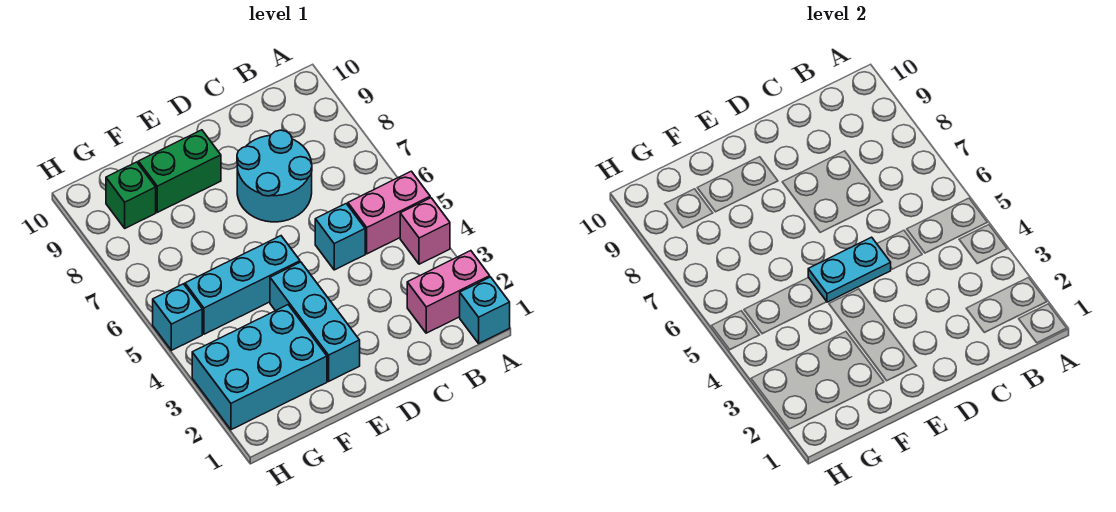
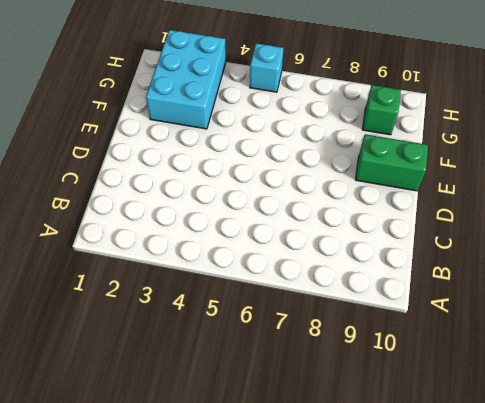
green brick E9:E10 level 1 -> green brick E9:F9 level 1
none -> cyan brick A1 level 1
none -> pink brick A2:B2 level 1
none -> pink brick A4 level 1

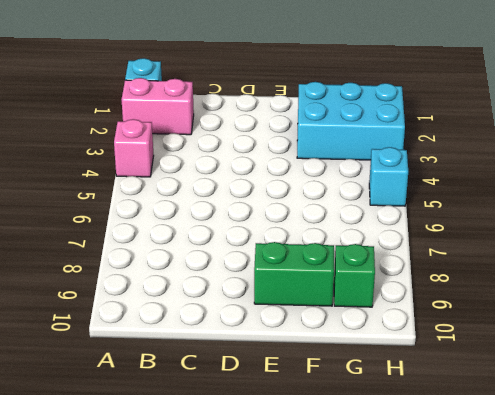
none -> pink brick A5:B5 level 1
none -> cyan brick C5 level 1
none -> cyan round brick C7:D8 level 1

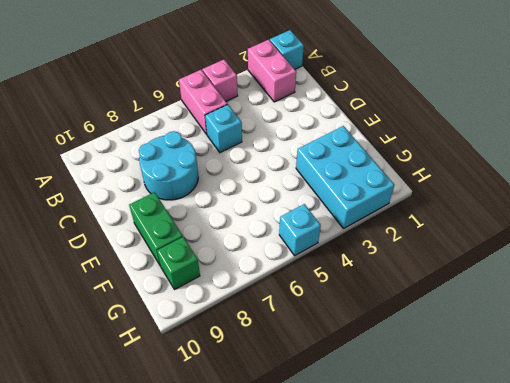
none -> cyan brick E2:E4 level 1
none -> cyan brick E5:G5 level 1
none -> cyan plate D5:E5 level 2

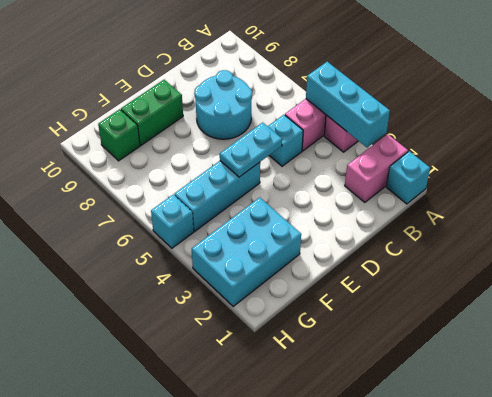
cyan brick A3:A5 level 2 -> cyan brick E2:E4 level 1

